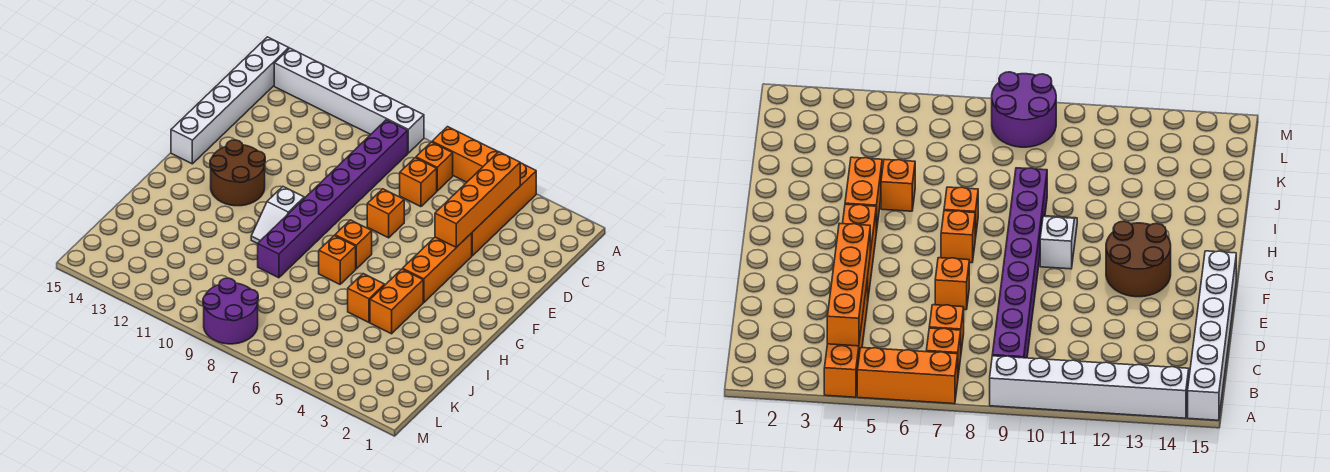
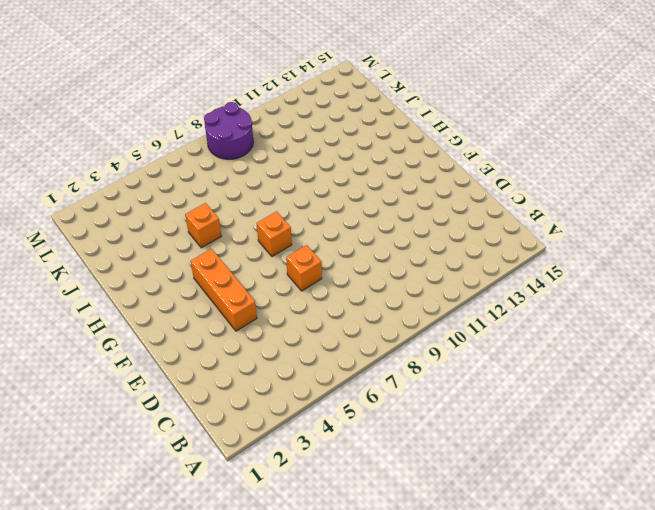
none -> orange brick A4:D4 level 1
none -> orange brick A5:A7 level 1
none -> white brick A9:A14 level 1

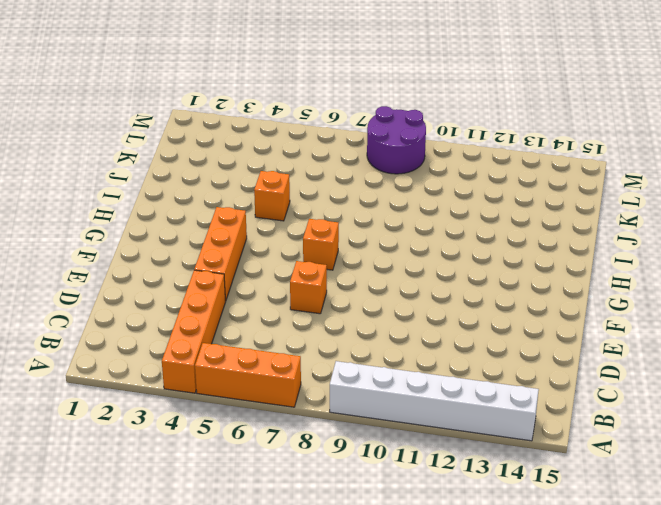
none -> white brick A15:F15 level 1
none -> orange brick B7 level 1
none -> purple brick B9:I9 level 1

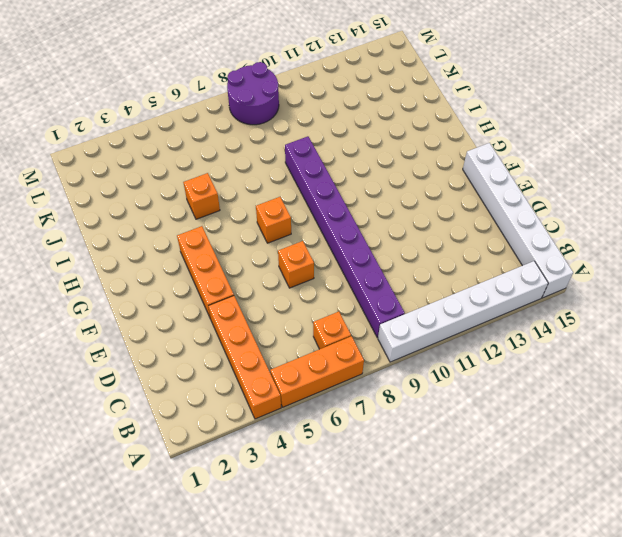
none -> orange brick C7 level 1
none -> brown round brick F12:G13 level 1
none -> white slope G10:H10 level 1 top G

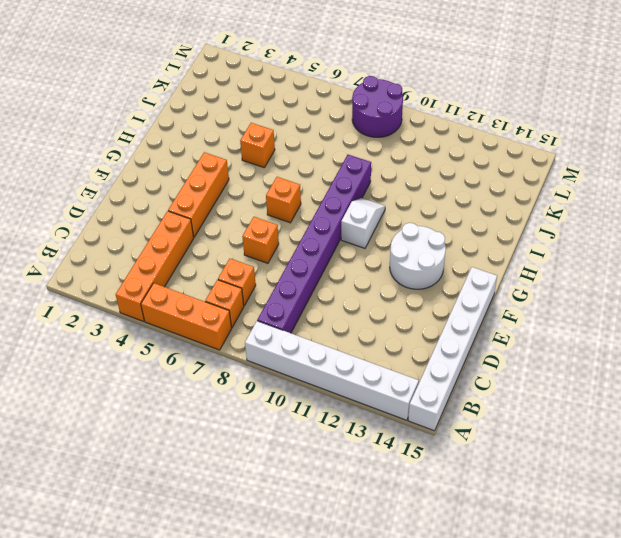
white round brick F12:G13 level 1 -> brown round brick F12:G13 level 1
none -> orange brick H4:I4 level 1
none -> orange brick H7 level 1
none -> orange brick B4:E4 level 2

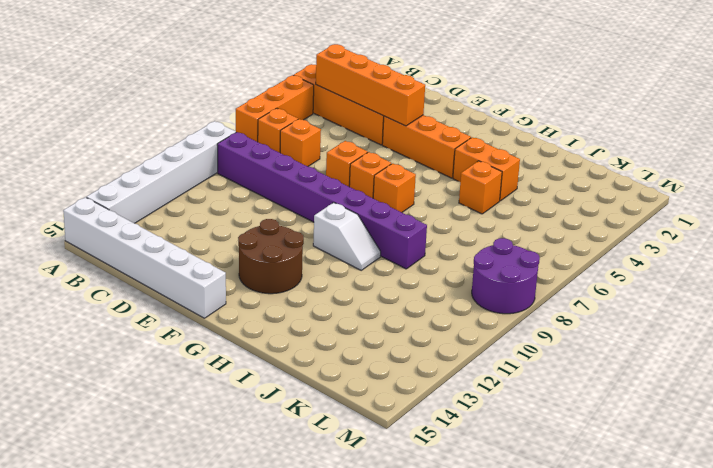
orange brick F7 level 1 -> orange brick H7 level 1

